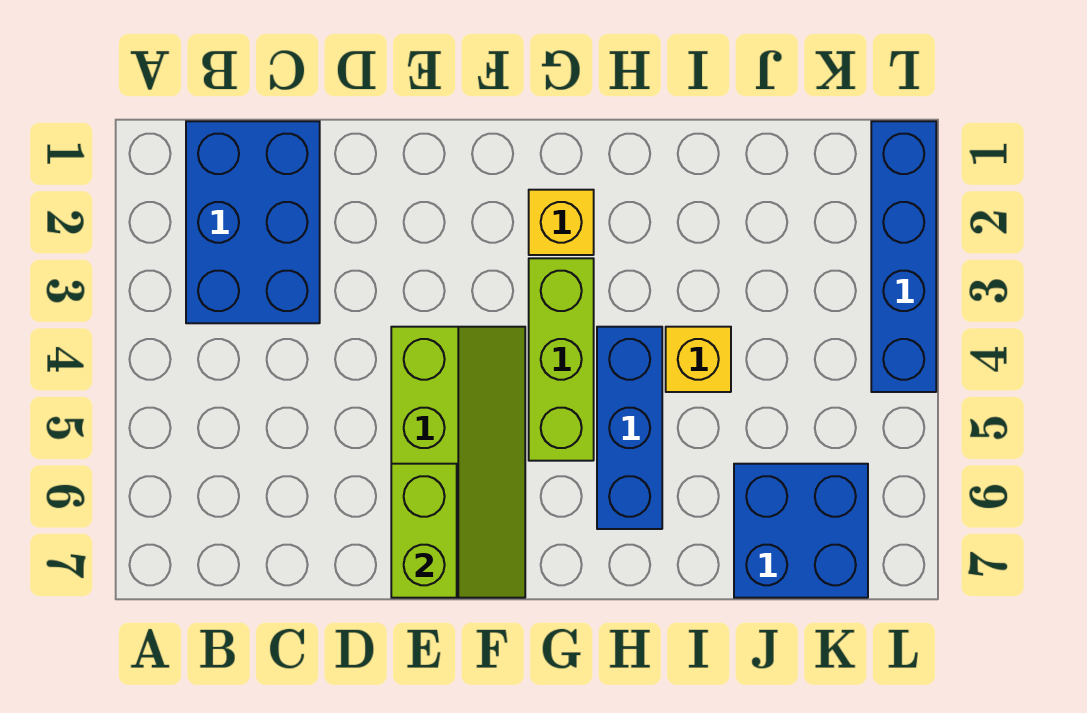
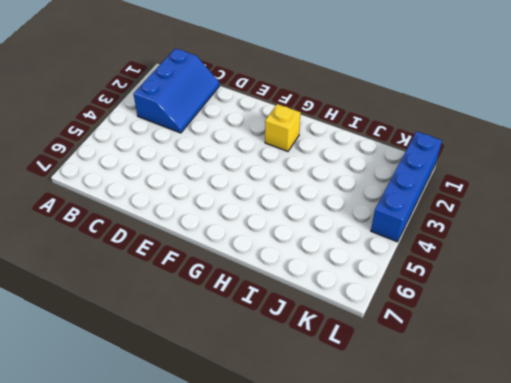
blue slope B1:C3 level 1 top B -> blue brick B1:C3 level 1
none -> lime slope E4:F7 level 1 top E
none -> lime brick G3:G5 level 1

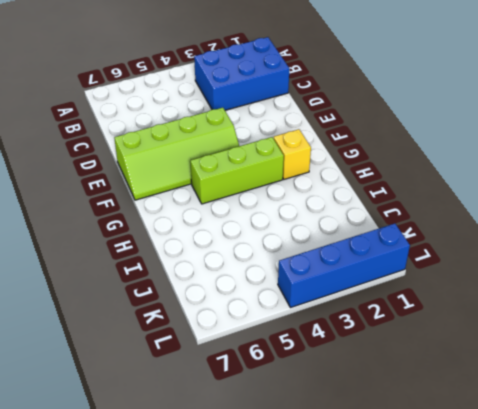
none -> blue brick H4:H6 level 1
none -> yellow brick I4 level 1

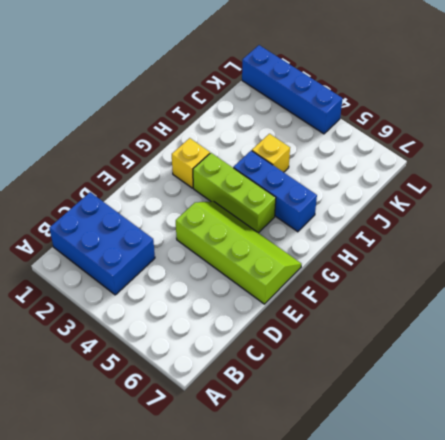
none -> blue brick J6:K7 level 1
none -> lime brick E6:E7 level 2

